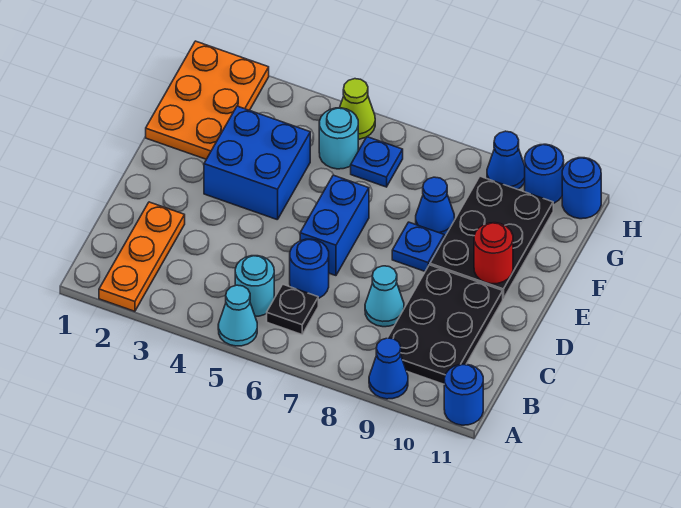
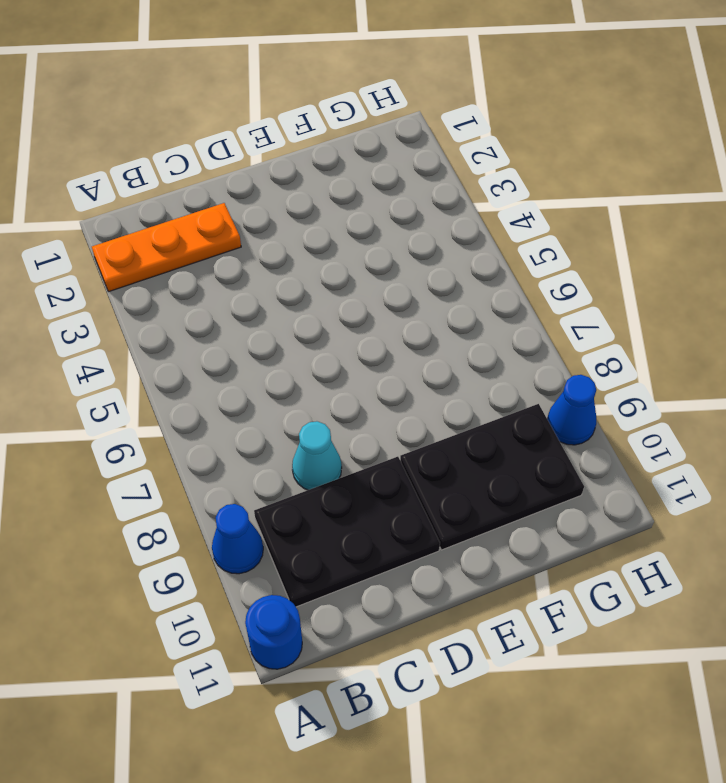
none -> cyan cone A5 level 1
none -> cyan round brick B5 level 1
none -> black plate B6 level 1

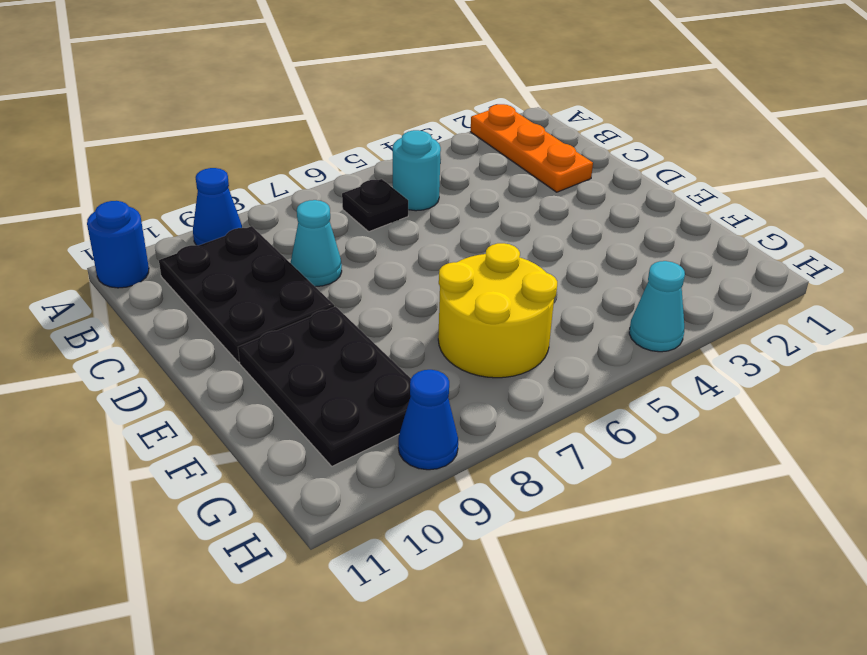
yellow round brick F6:G7 level 1 -> blue plate G6 level 1
cyan cone H4 level 1 -> cyan cone A5 level 1
none -> blue round brick C6 level 1
none -> blue brick D6:E6 level 1
none -> blue brick E3:F4 level 1

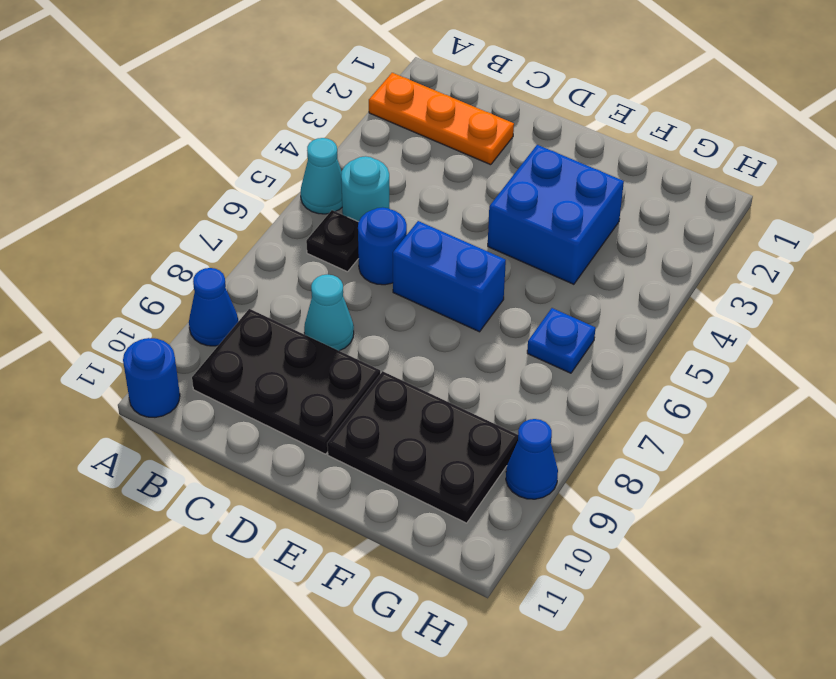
none -> blue plate E8 level 1
none -> orange plate F1:H2 level 1
none -> blue cone F8 level 1

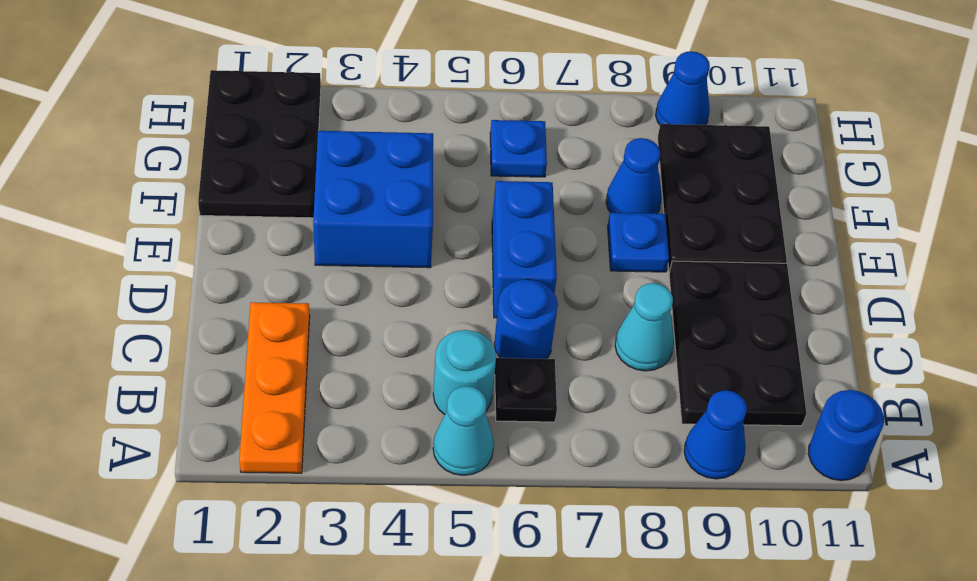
black plate F1:H2 level 1 -> orange plate F1:H2 level 1
none -> cyan round brick G5 level 1
none -> lime cone H5 level 1
none -> blue round brick H10 level 1

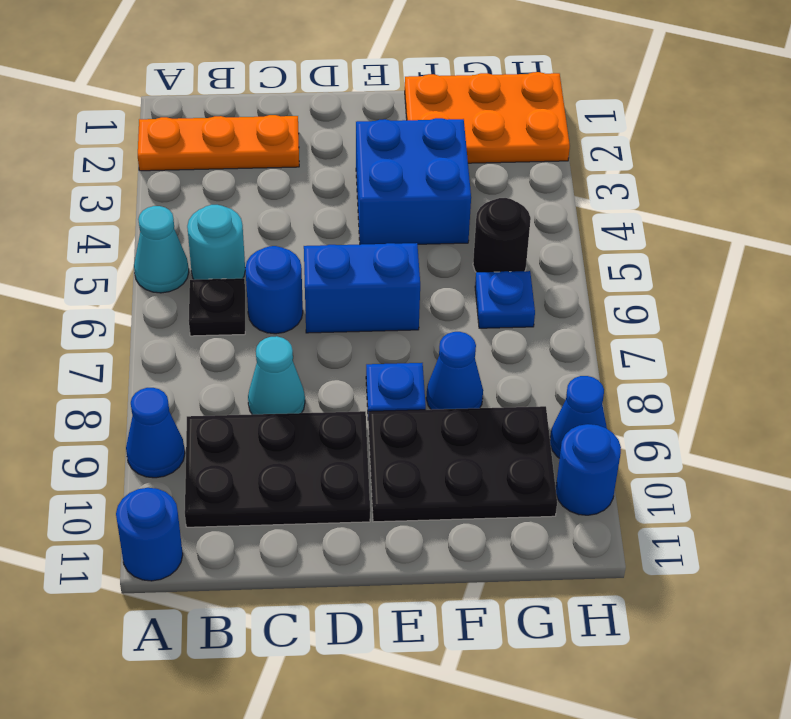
black round brick G5 level 1 -> cyan round brick G5 level 1
none -> lime cone H5 level 1
none -> blue round brick H11 level 1
none -> red round brick E10 level 2

